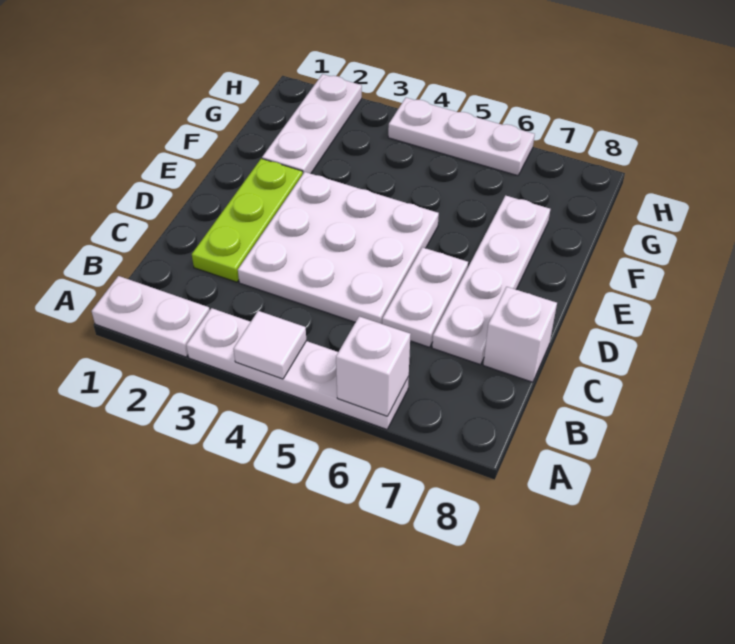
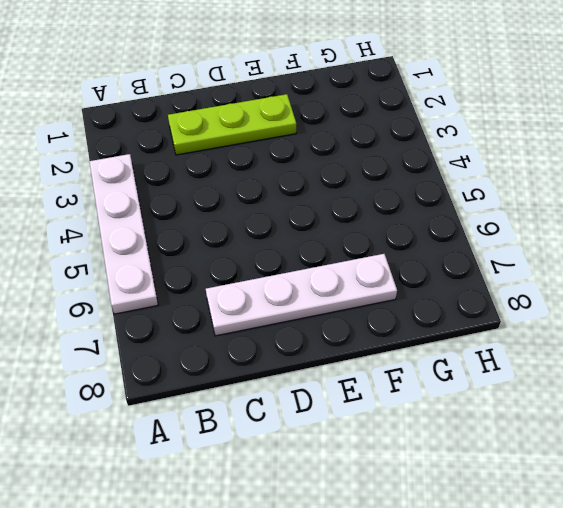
none -> white plate A1:A2 level 1
none -> white plate C3:E5 level 1

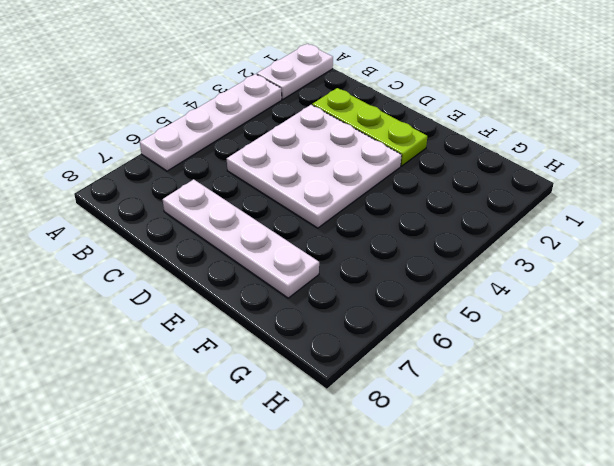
none -> white plate C6:D6 level 1
none -> white brick C8 level 1

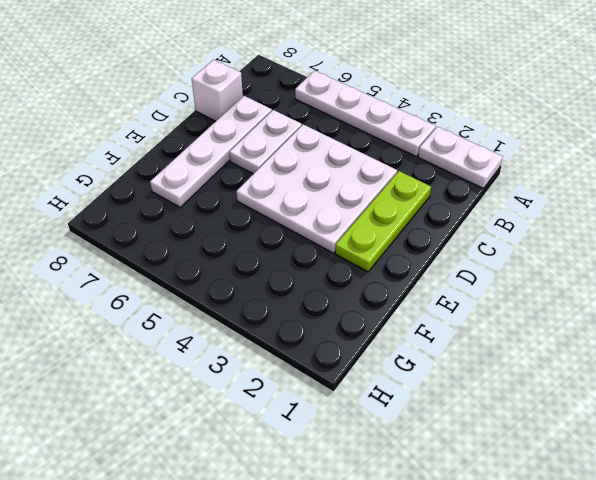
none -> white plate F2:H2 level 1
none -> white plate H4:H6 level 1

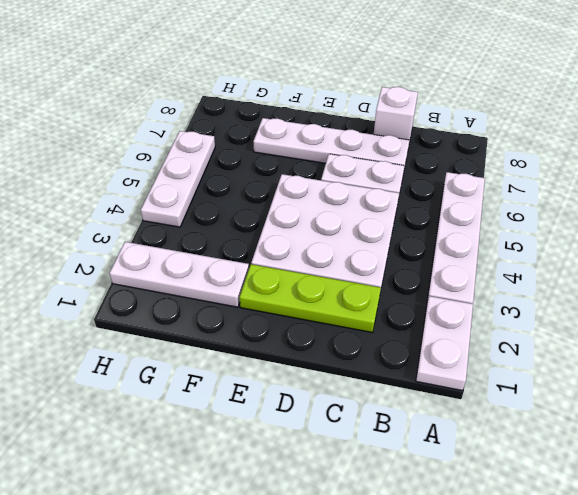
none -> white tile A4 level 2
none -> white brick A6 level 2

